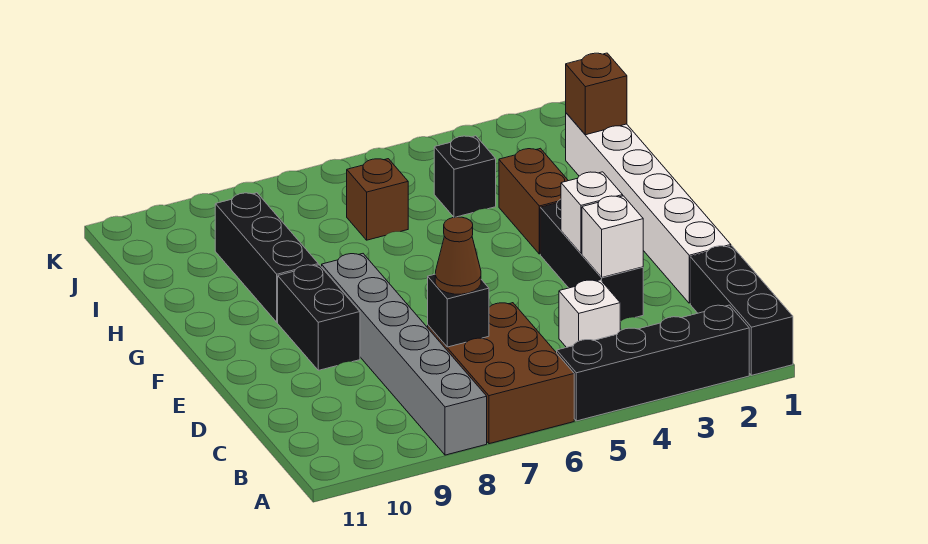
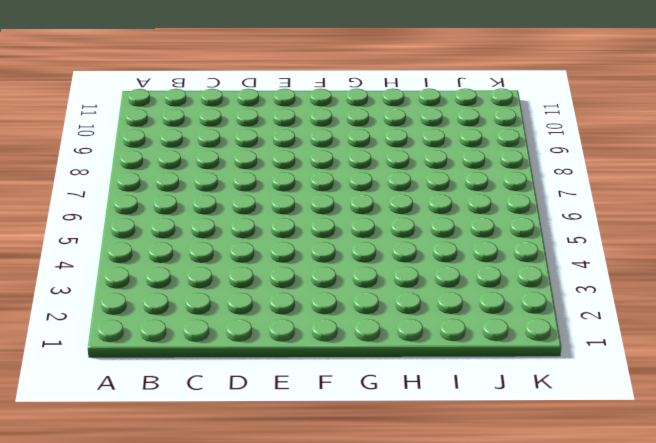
none -> black brick A1:C1 level 1
none -> black brick A2:A5 level 1
none -> brown brick A6:C7 level 1

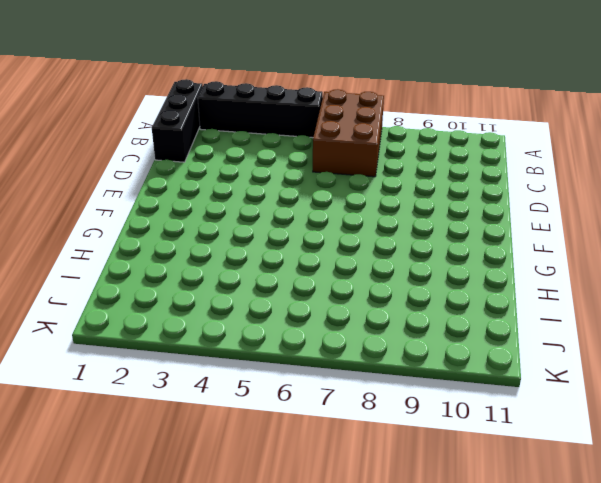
none -> grey brick A8:F8 level 1
none -> white brick C4 level 1
none -> white brick D1:I1 level 1

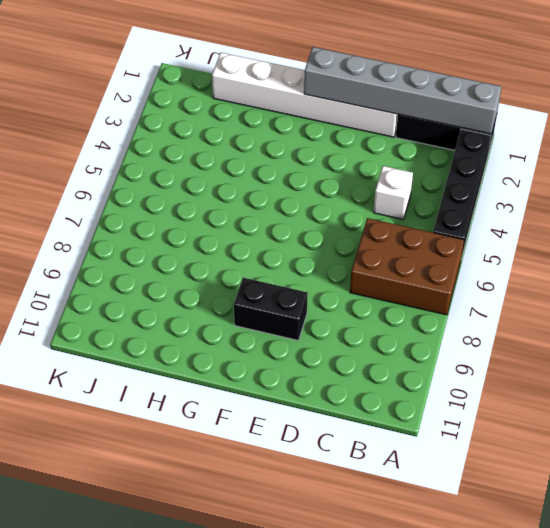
grey brick A1:F1 level 2 -> grey brick A8:F8 level 1
none -> black brick D3:F3 level 1
none -> brown brick G3:H3 level 1
none -> black brick G9:I9 level 1

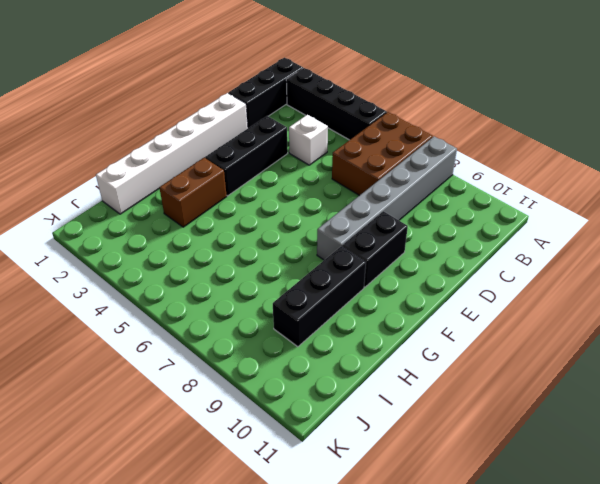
none -> black brick I4 level 1
none -> brown brick I6 level 1
none -> black brick C7 level 2

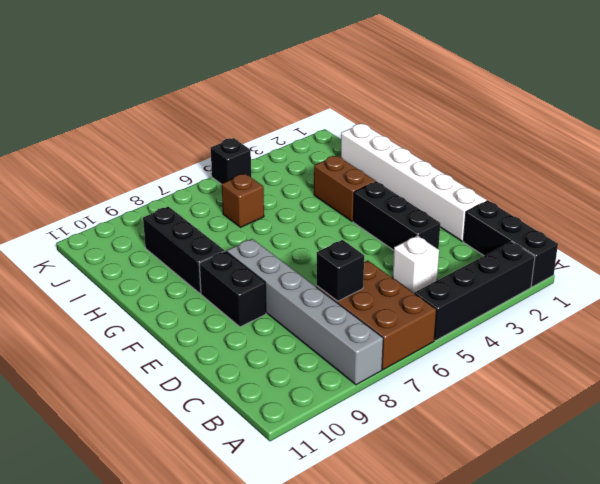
black brick K5 level 1 -> black brick I4 level 1
none -> white brick D3 level 2
none -> white brick E3 level 2
none -> brown brick I1 level 2

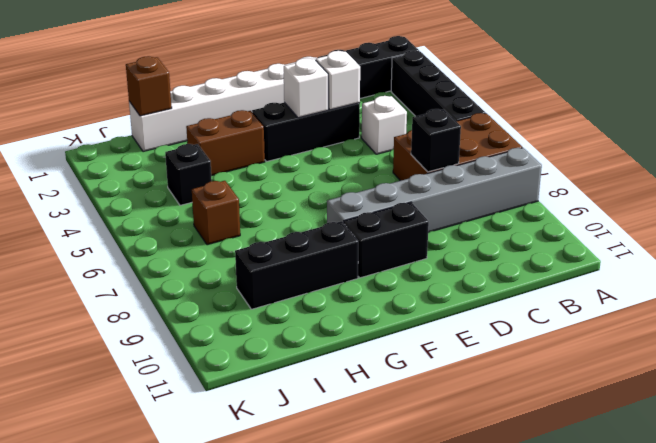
none -> brown cone C7 level 3

